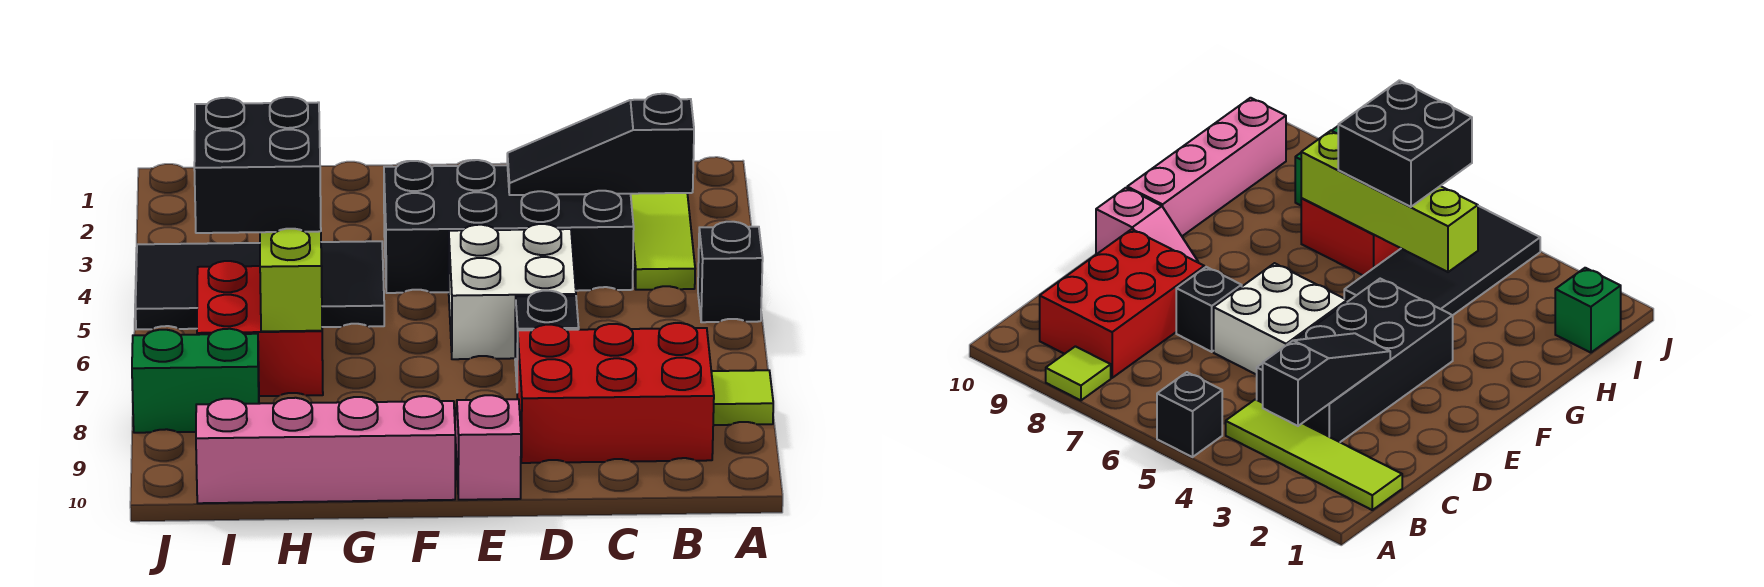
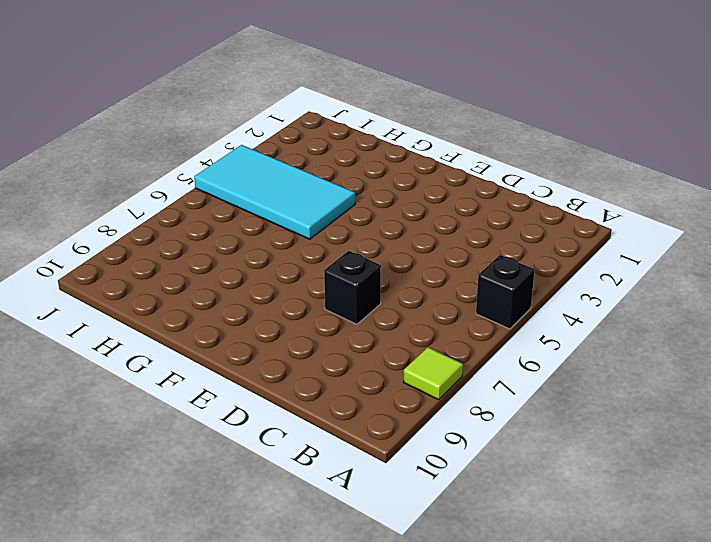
cyan tile G4:J5 level 1 -> black tile G4:J5 level 1
none -> lime tile B1:B4 level 1
none -> red brick B8:D9 level 1
none -> black brick C3:F4 level 1

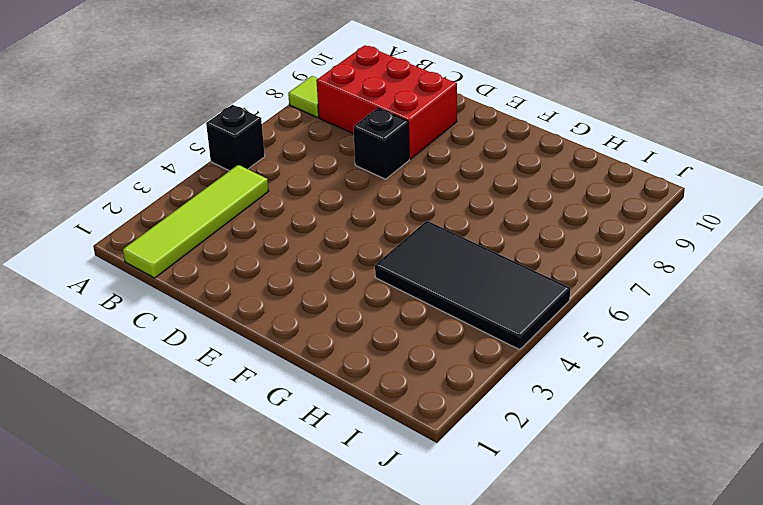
none -> black brick C3:F4 level 1
none -> white brick D5:E6 level 1
none -> pink slope E9:E10 level 1 top 10

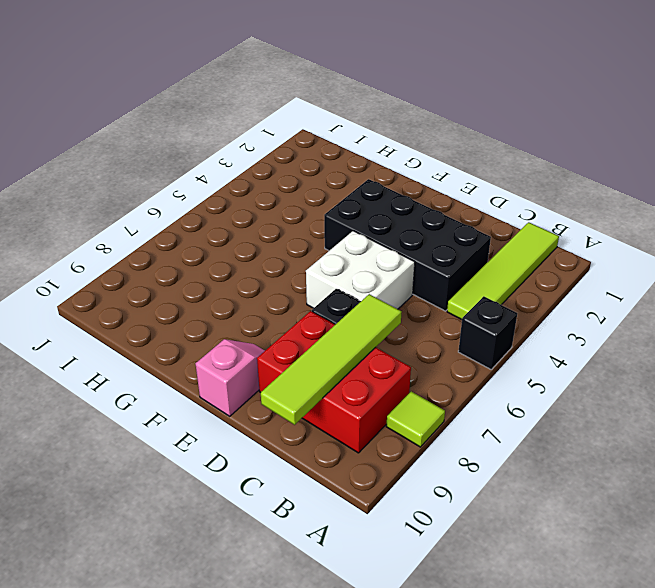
lime tile C7:C10 level 2 -> none
none -> pink brick F10:I10 level 1
none -> black tile G4:J5 level 1
none -> red brick H6:I7 level 1

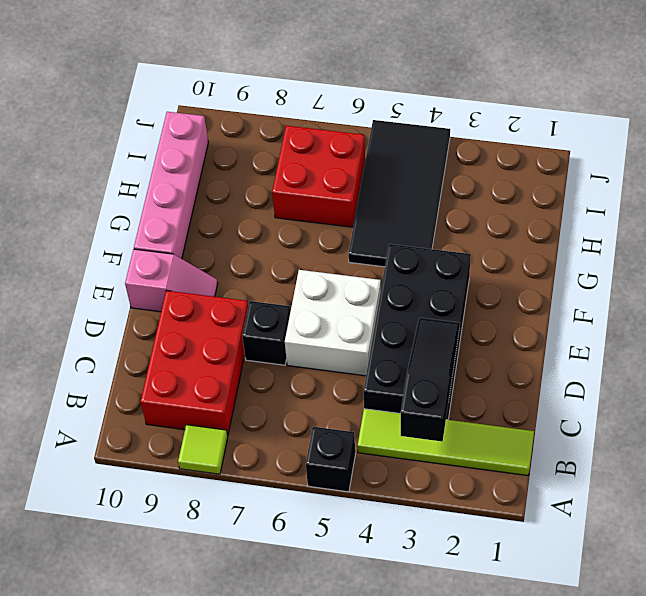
none -> green brick I1 level 1
none -> green brick I8:J8 level 1
none -> lime brick H4:H7 level 2

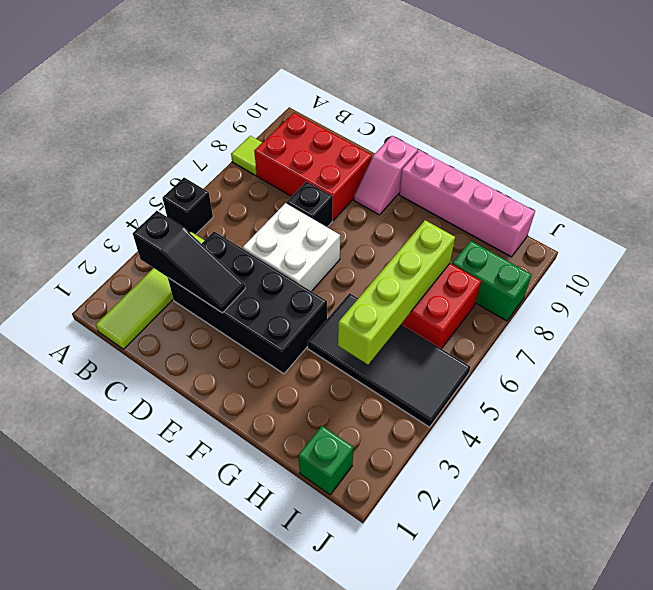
none -> black brick H5:I6 level 3

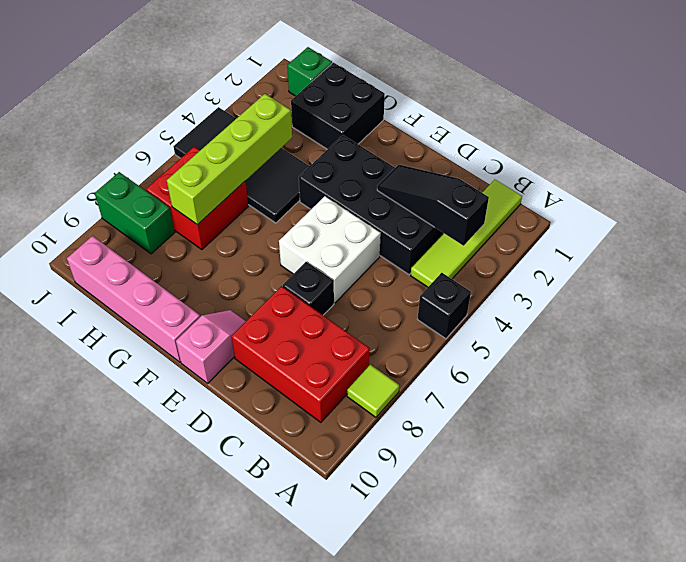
black brick G1:H2 level 1 -> black brick H5:I6 level 3

